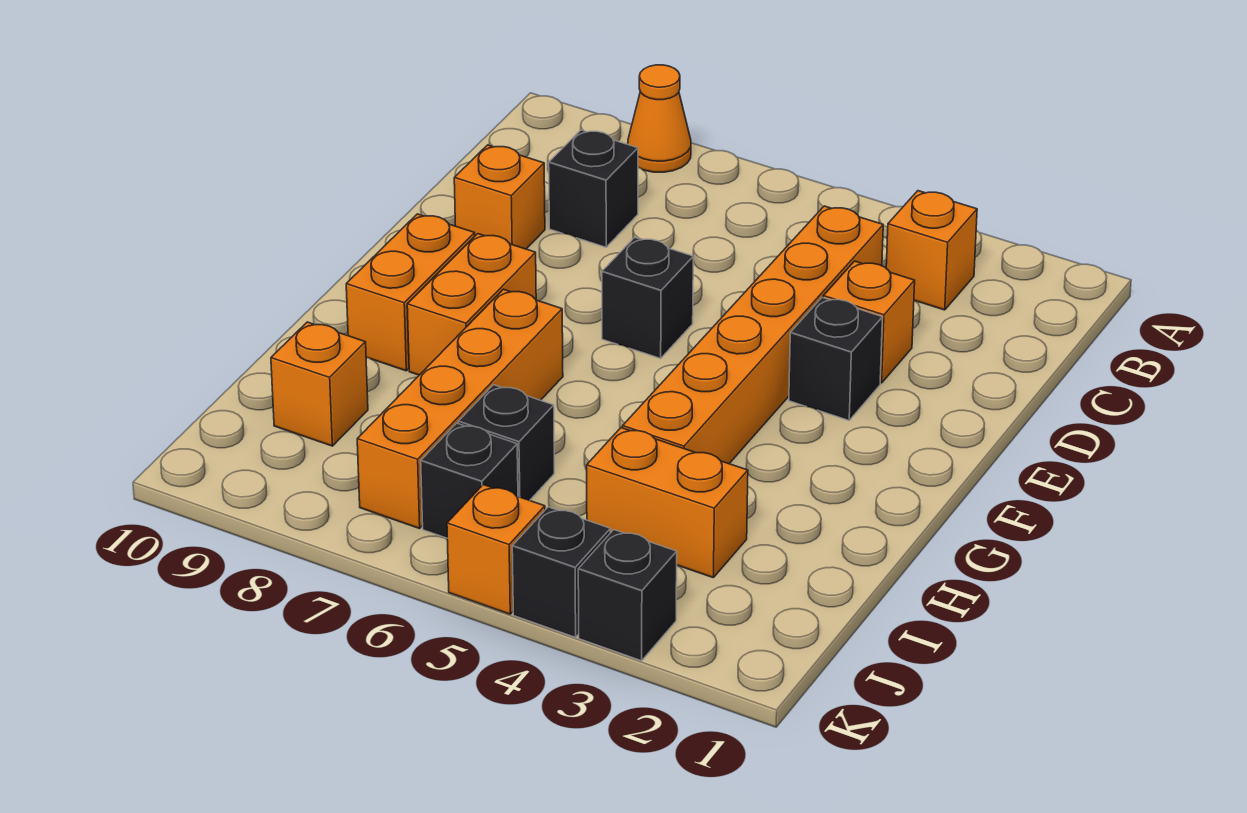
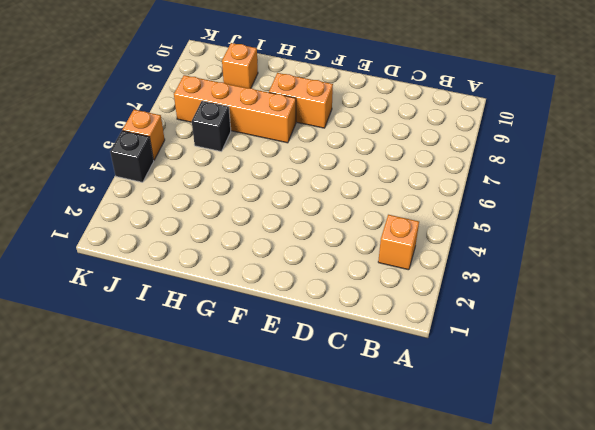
none -> orange cone A8 level 1
none -> orange brick C4:H4 level 1
none -> black brick C8 level 1

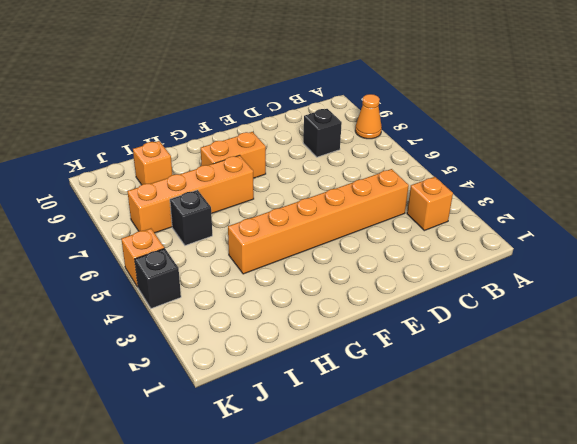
none -> orange brick D3 level 1
none -> orange brick D9 level 1
none -> black brick E3 level 1

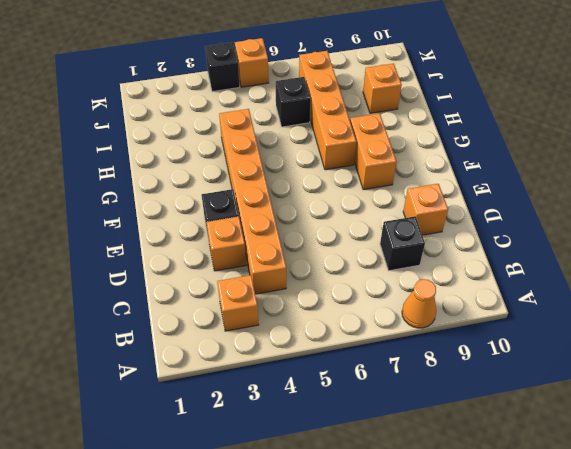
none -> black brick E6 level 1
none -> orange brick F9:G9 level 1
none -> orange brick I3:I4 level 1

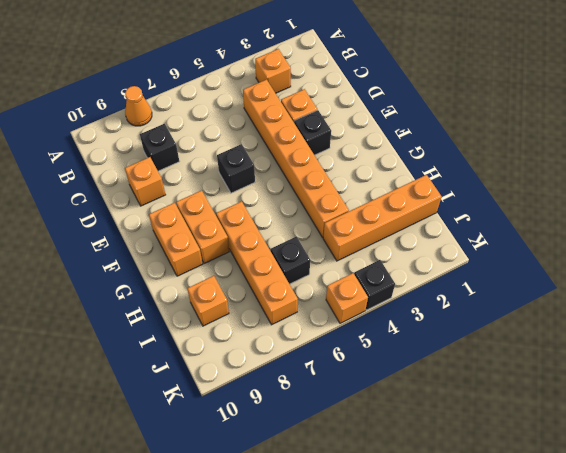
orange brick I1:I4 level 1 -> orange brick I3:I4 level 1
none -> black brick J6 level 1
none -> black brick K3 level 1

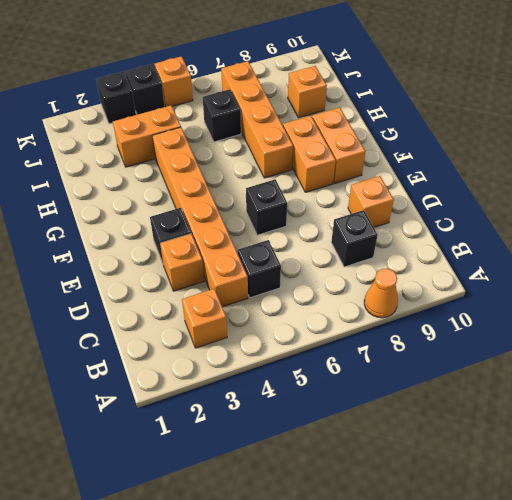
black brick C5 level 1 -> black brick J6 level 1

